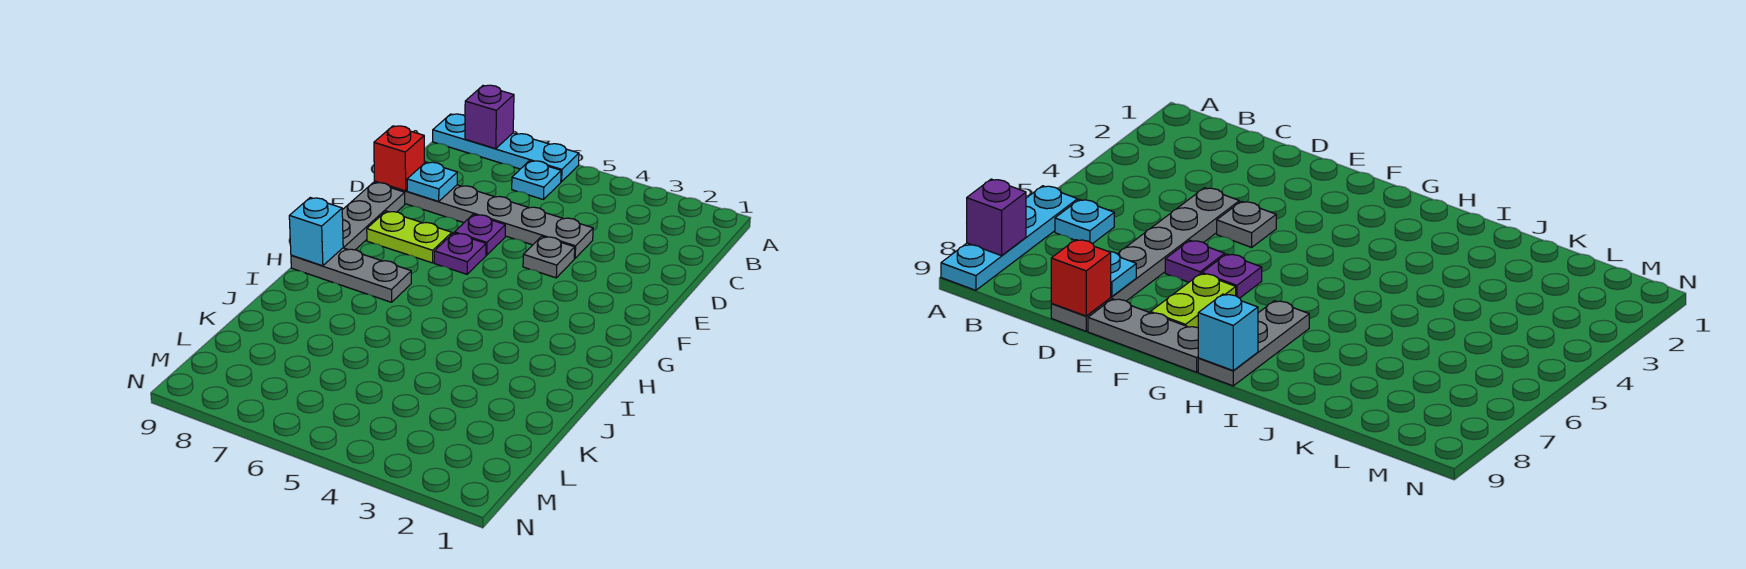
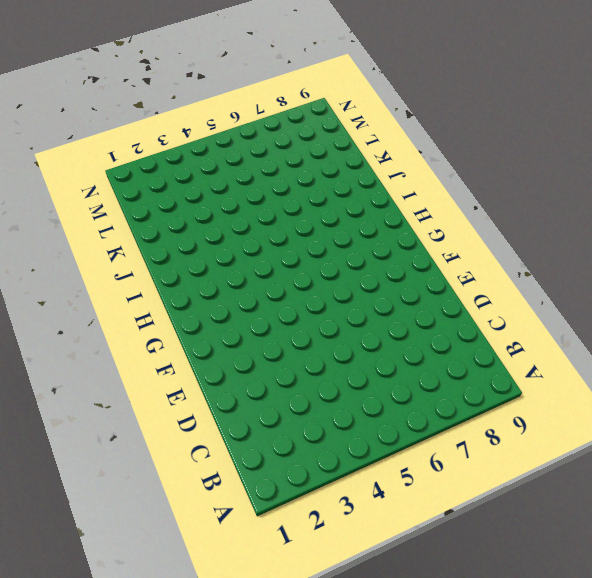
none -> cyan plate A6:A9 level 1
none -> cyan plate B6 level 1
none -> grey plate D4:D9 level 1

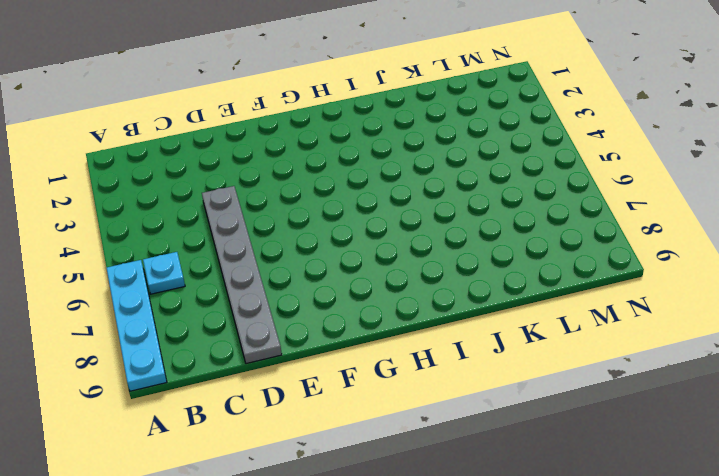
none -> grey plate E4 level 1
none -> purple plate E6 level 1
none -> grey plate E9:G9 level 1

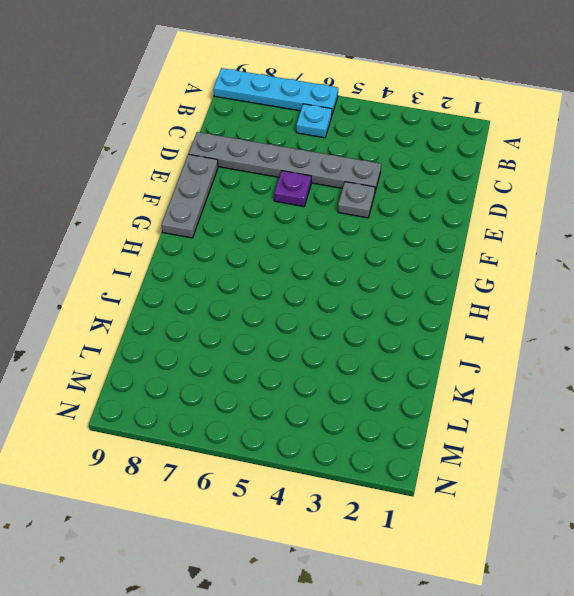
none -> purple plate F6 level 1
none -> lime plate F7:F8 level 1
none -> grey plate H7:H9 level 1

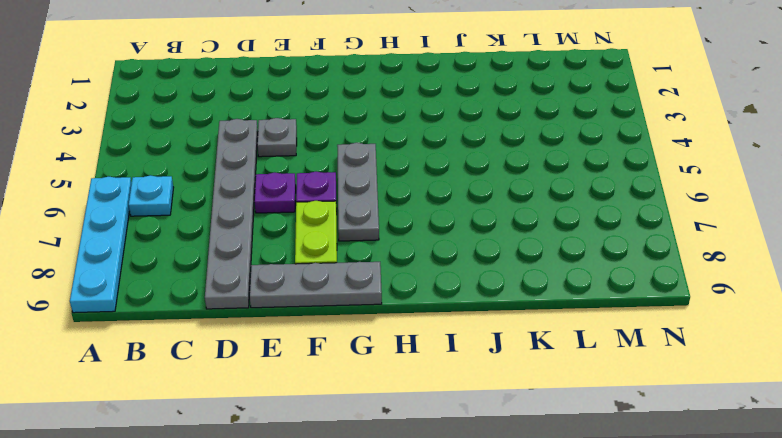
grey plate G5:G7 level 1 -> grey plate H7:H9 level 1
none -> purple brick A8 level 2
none -> cyan plate D8 level 2
none -> red brick D9 level 2

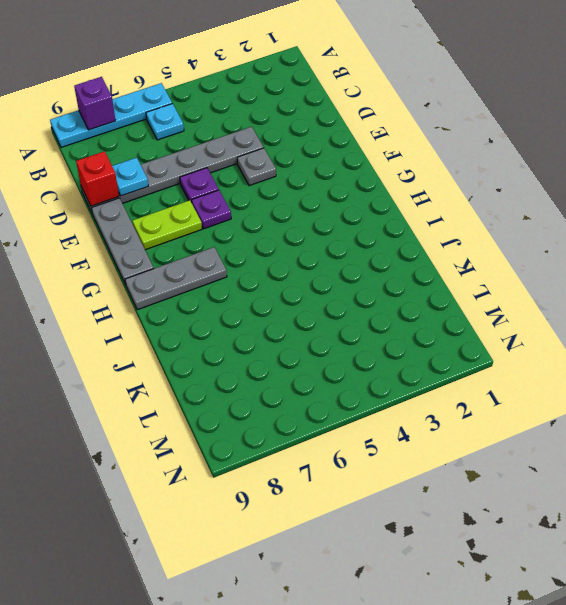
none -> cyan brick H9 level 2

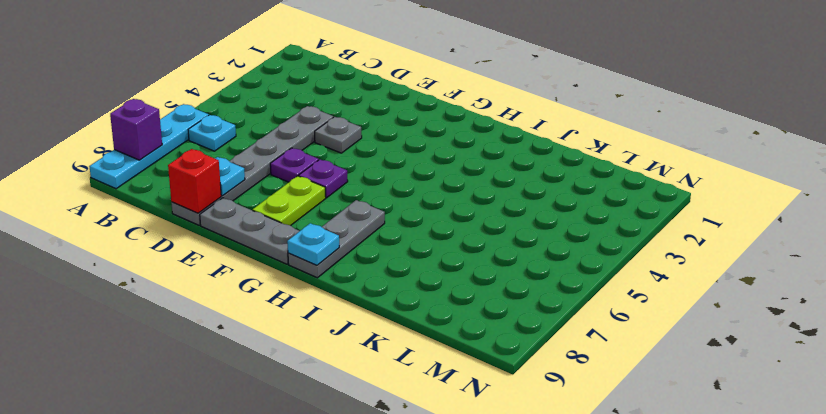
cyan plate H9 level 2 -> cyan brick H9 level 2

